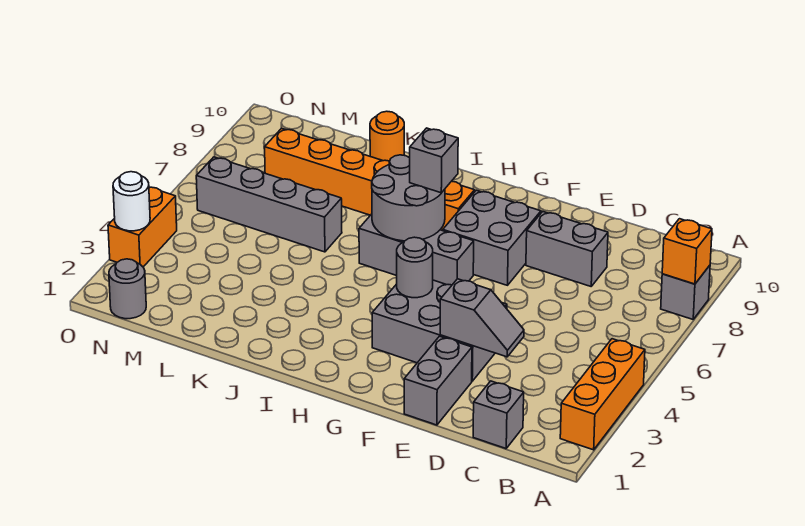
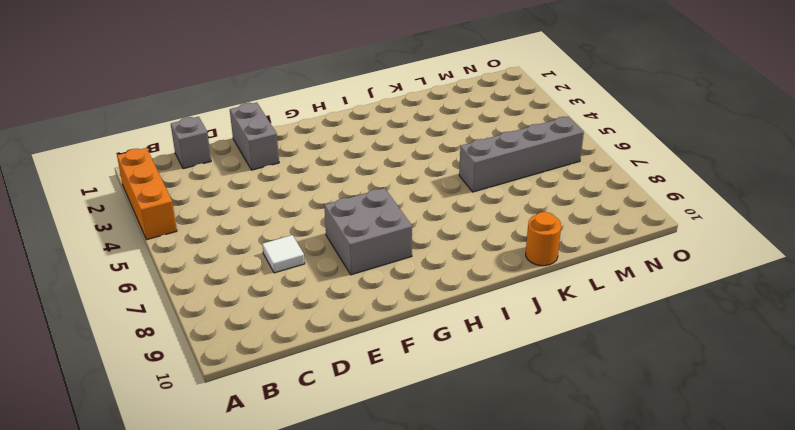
white tile D7 level 1 -> none
none -> grey brick A8 level 1
none -> grey brick D8:E8 level 1
none -> grey brick E3:G4 level 1

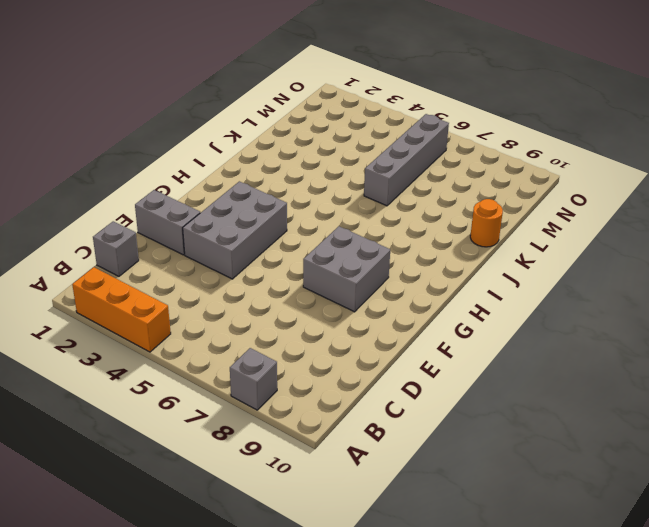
none -> grey brick D8:E8 level 1
none -> grey brick G6:I6 level 1
none -> orange brick H8:M8 level 1

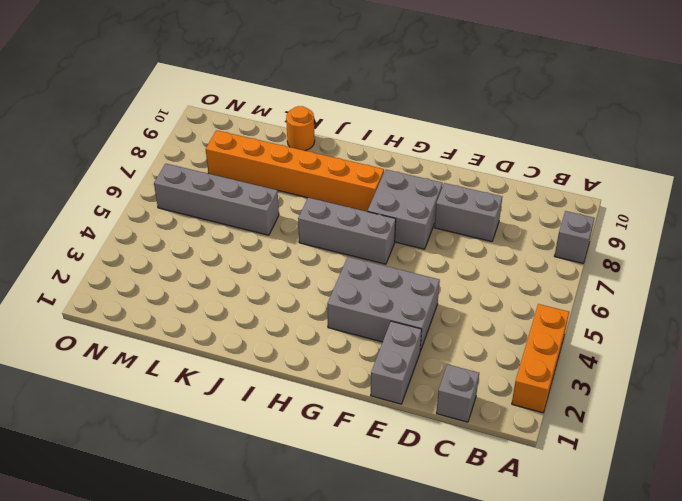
none -> grey round brick N1 level 1
none -> orange brick O3:O4 level 1
none -> orange brick A8 level 2

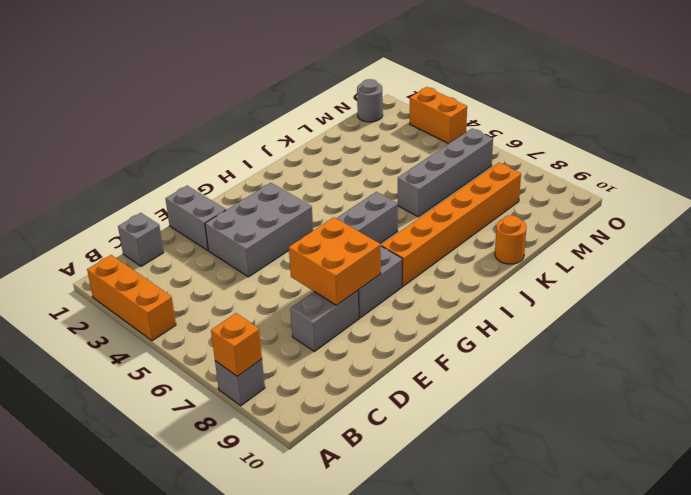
orange brick E7:F8 level 2 -> none
none -> grey slope D3:E3 level 2 top E
none -> grey round brick G4 level 2
none -> grey round brick H6:I7 level 2

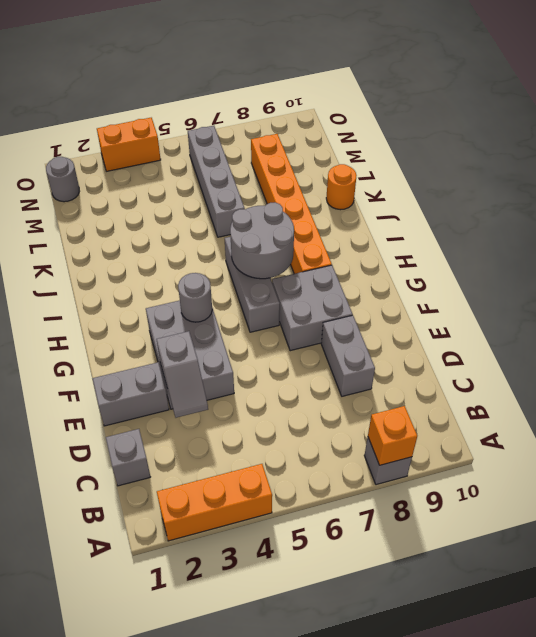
none -> white round brick O3 level 2
none -> grey brick H7 level 3

